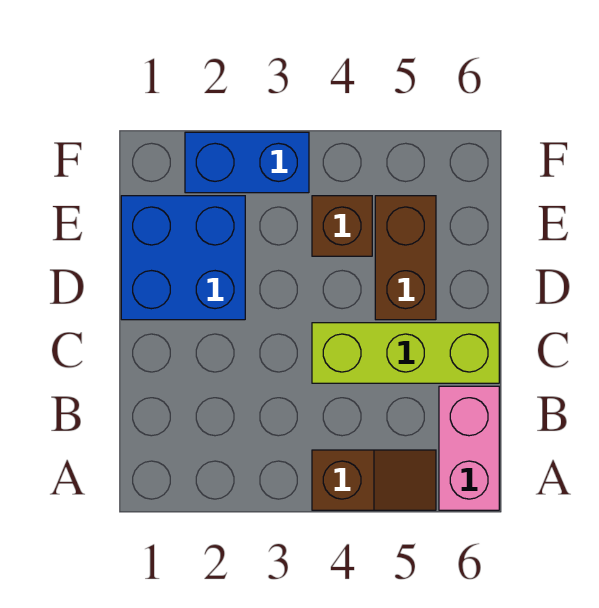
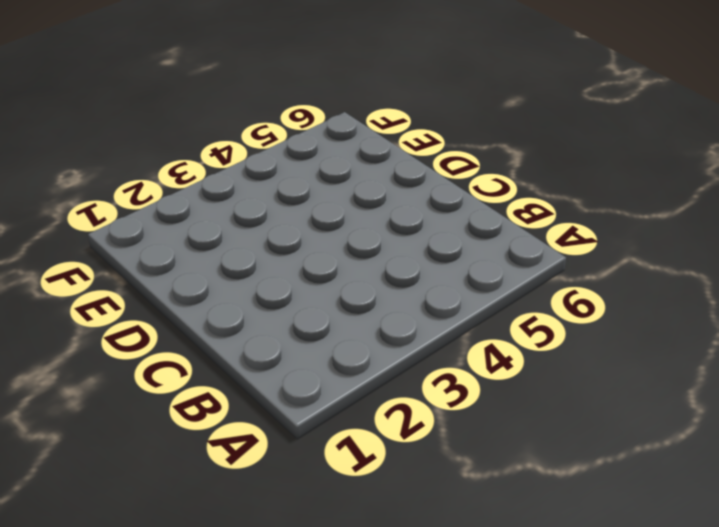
none -> brown slope A4:A5 level 1 top 4
none -> pink brick A6:B6 level 1

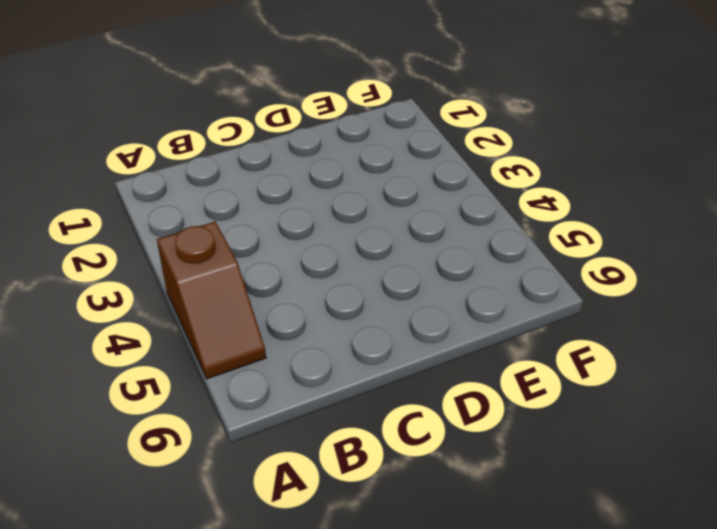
none -> pink brick A6:B6 level 1
none -> lime brick C4:C6 level 1

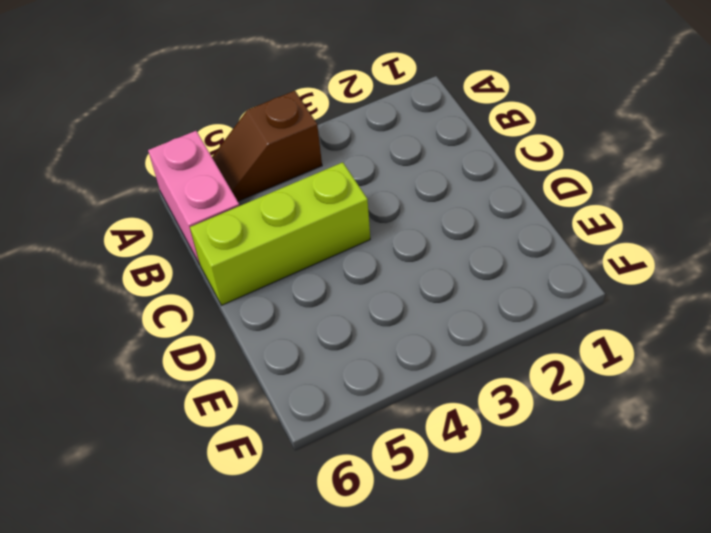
none -> blue brick D1:E2 level 1
none -> brown brick D5:E5 level 1

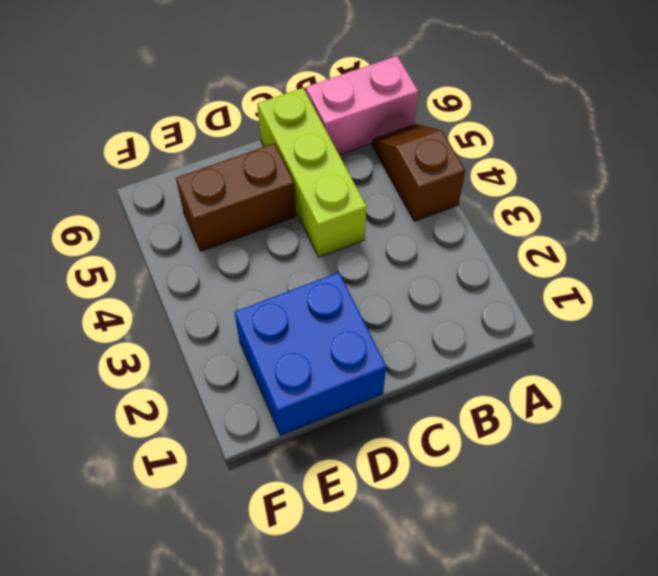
none -> brown brick E4 level 1
none -> blue brick F2:F3 level 1

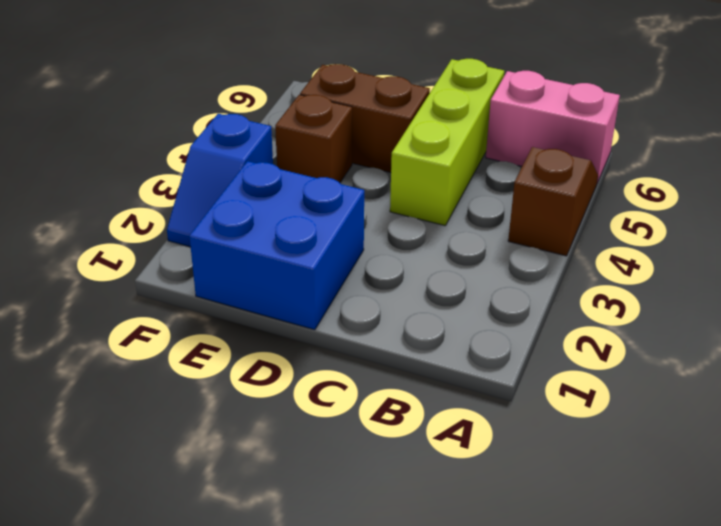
blue slope F2:F3 level 1 top 3 -> blue brick F2:F3 level 1

